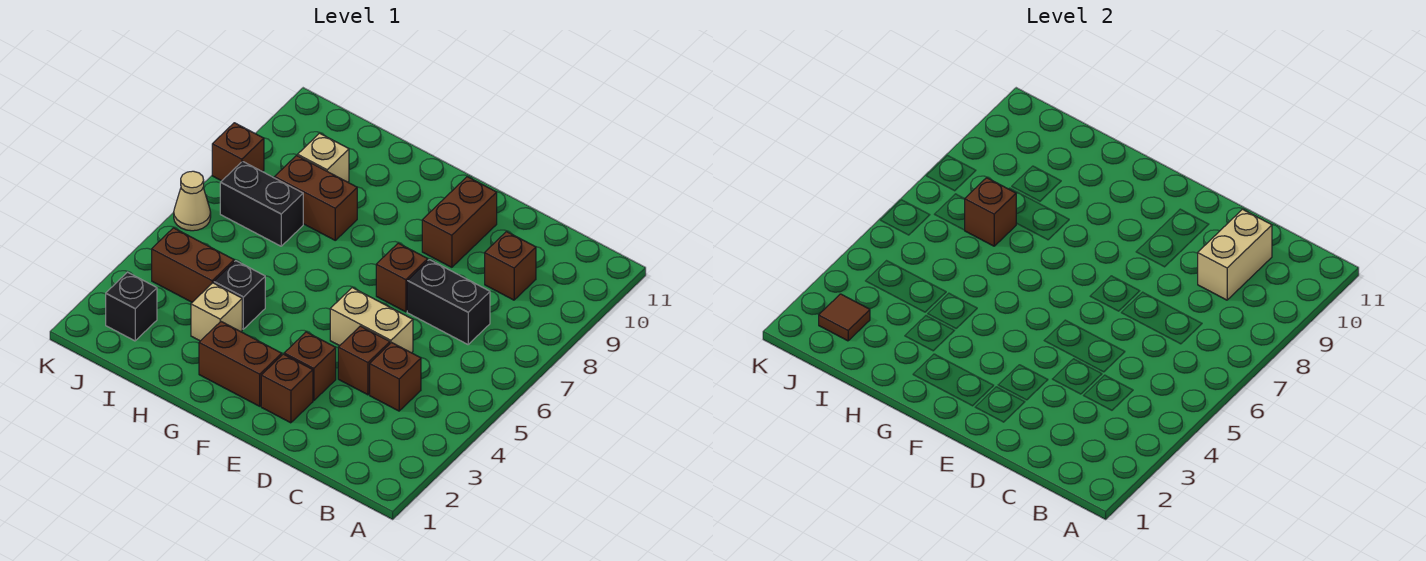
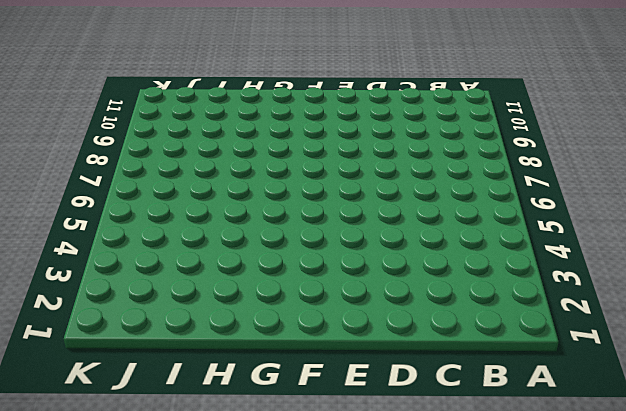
none -> brown brick C4 level 1
none -> black brick C7:D7 level 1
none -> brown brick C9 level 1

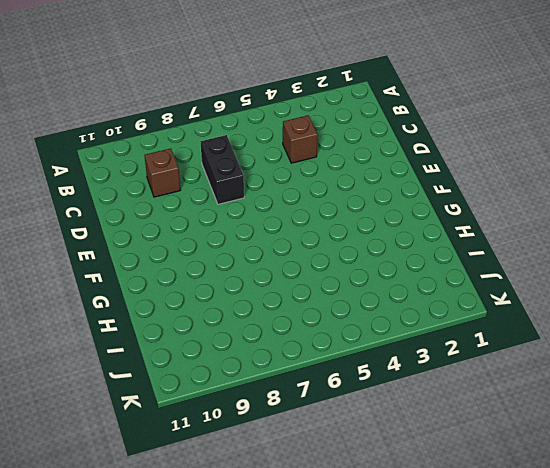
none -> brown brick D4 level 1
none -> tan brick D5:E5 level 1
none -> brown brick E2 level 1

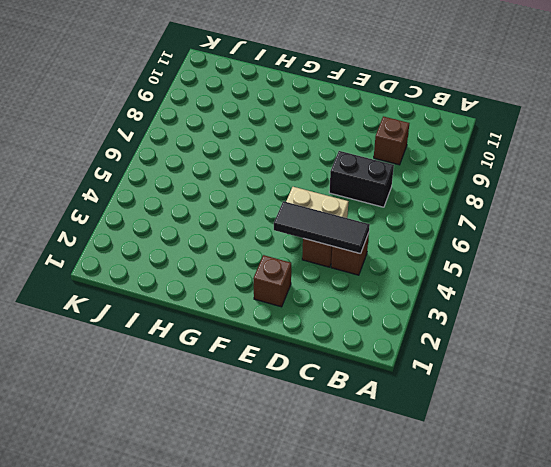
black tile C4:E4 level 2 -> none
none -> brown brick E3 level 1
none -> brown brick E7 level 1
none -> brown brick E9:E10 level 1

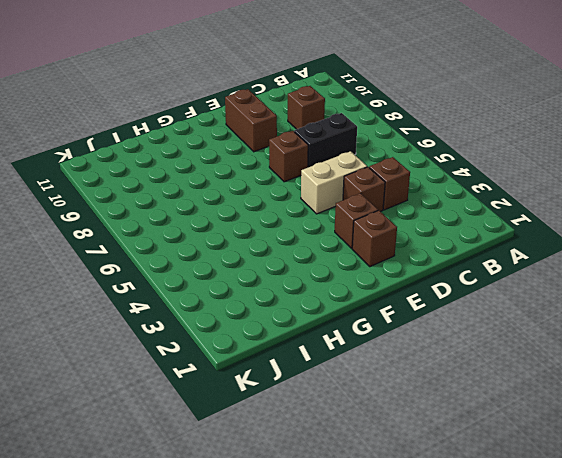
none -> brown brick F2:G2 level 1
none -> tan brick H3 level 1
none -> black brick H4 level 1

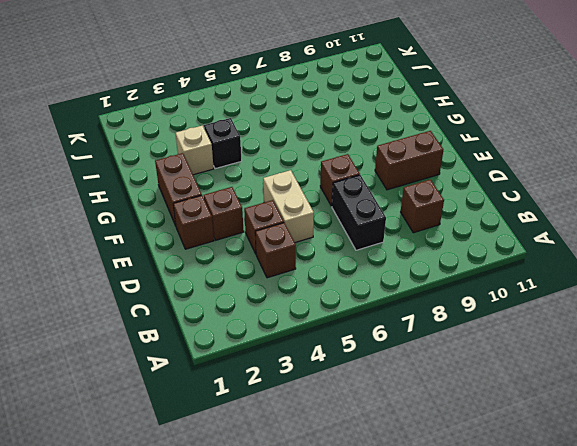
none -> brown brick H8:I8 level 1
none -> brown brick I4:J4 level 1
none -> black brick I7:J7 level 1

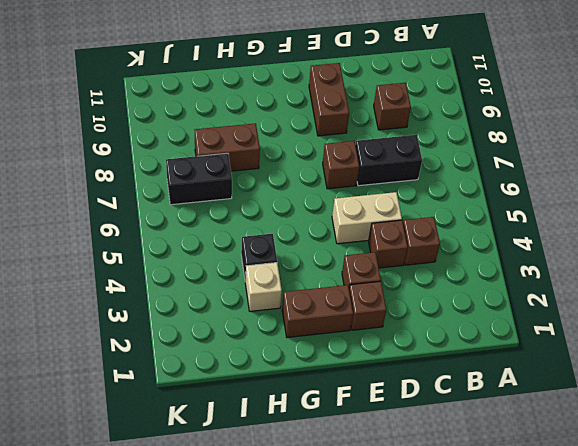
none -> brown brick I4:J4 level 1
none -> tan brick I9 level 1
none -> black brick J2 level 1

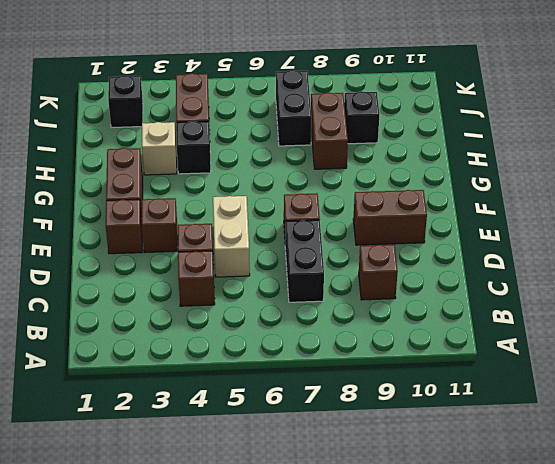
black brick I9 level 1 -> tan brick I9 level 1
none -> tan cone K6 level 1
none -> brown brick K8 level 1
none -> tan brick C9:C10 level 2

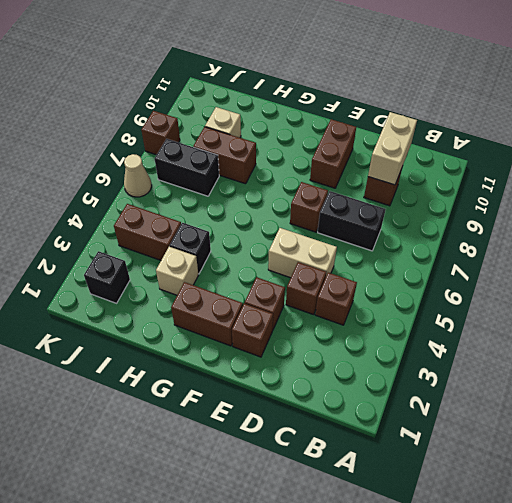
none -> brown brick I7 level 2
none -> brown tile J2 level 2

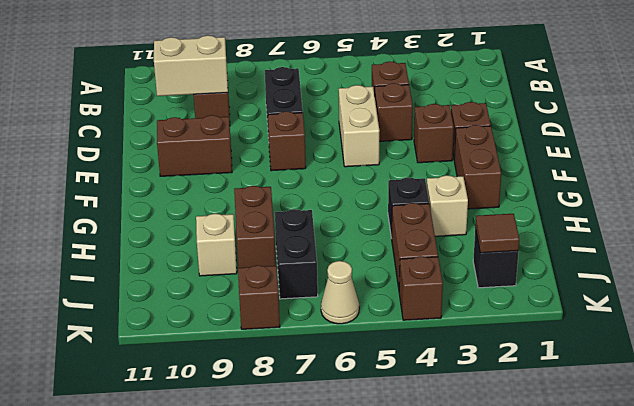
brown brick K4 level 1 -> brown brick I7 level 2

